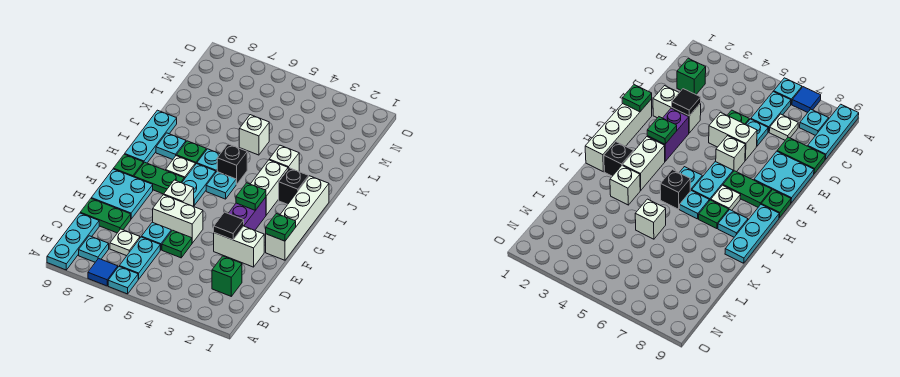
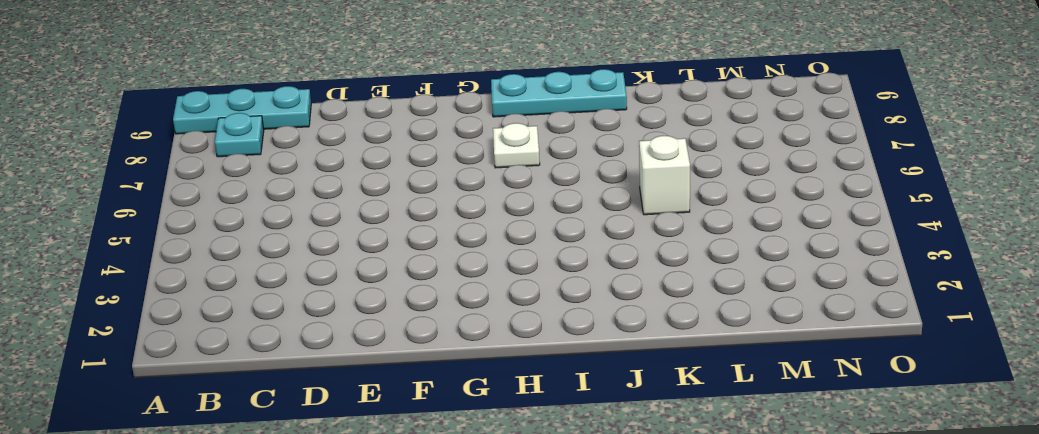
none -> cyan plate A6 level 1
none -> blue tile A7 level 1
none -> cyan plate B6:C6 level 1
none -> green brick C2 level 1

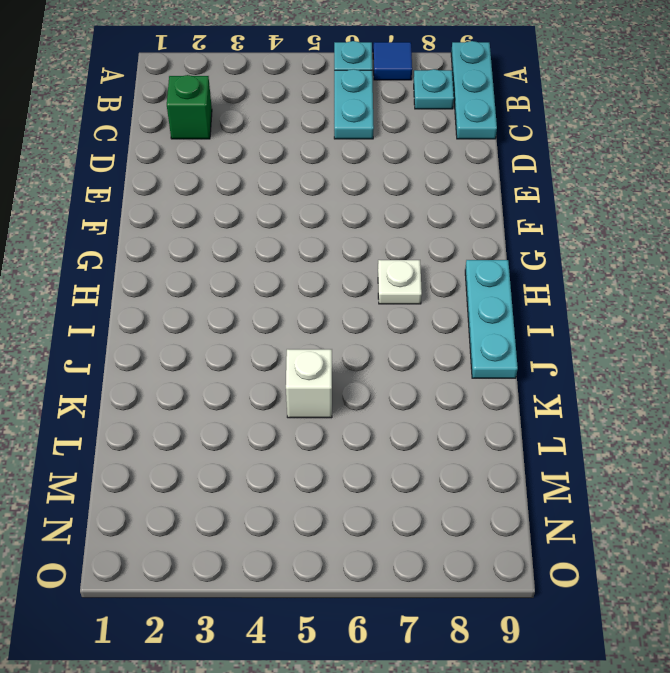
none -> white plate C7 level 1
none -> green plate D5 level 1
none -> cyan plate D6 level 1
none -> green plate D8:D9 level 1

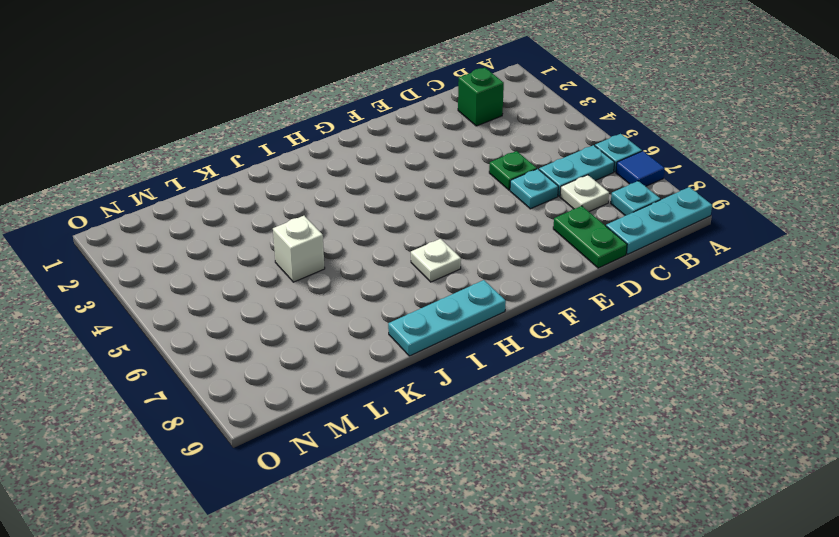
none -> white brick E2:E3 level 1
none -> white brick E5:E6 level 1
none -> cyan plate E8:F9 level 1
none -> white brick F1:I1 level 1

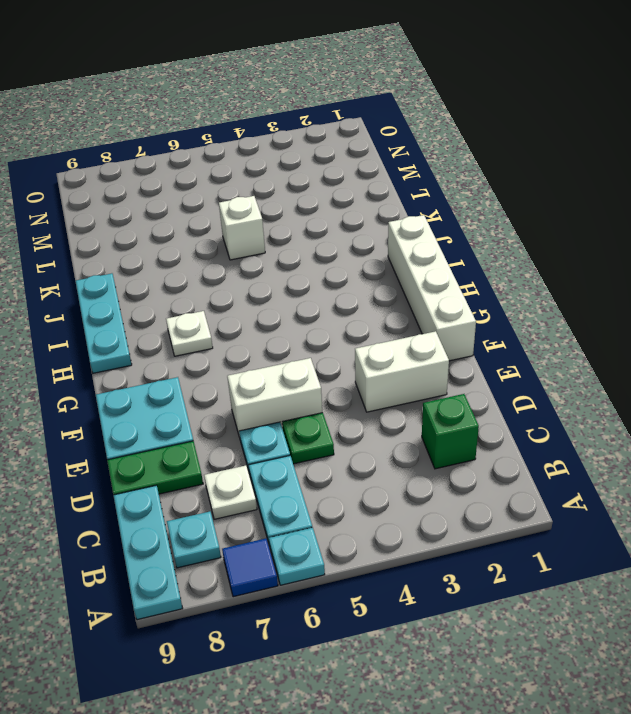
none -> purple brick F3:G3 level 1
none -> white brick F6 level 1
none -> cyan plate G6:H6 level 1
none -> green plate G7:G8 level 1

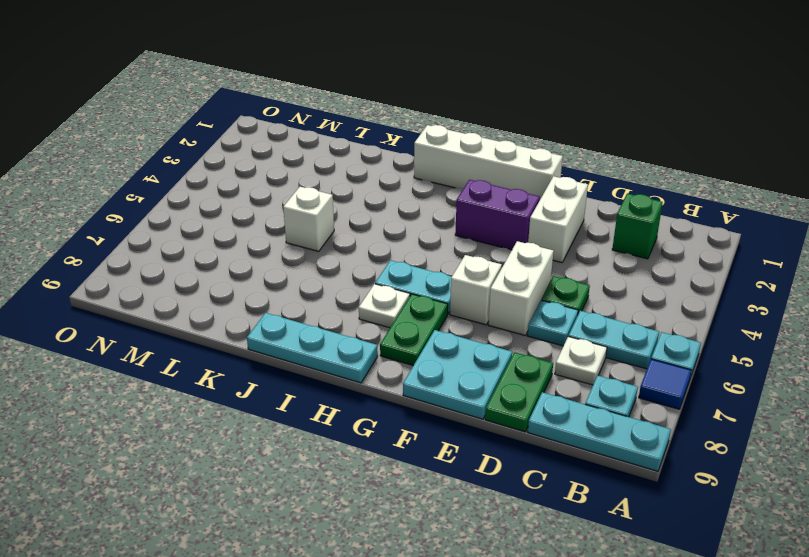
none -> green plate G9 level 1
none -> white brick H3:I3 level 1
none -> cyan plate H5 level 1
none -> black brick I2 level 1

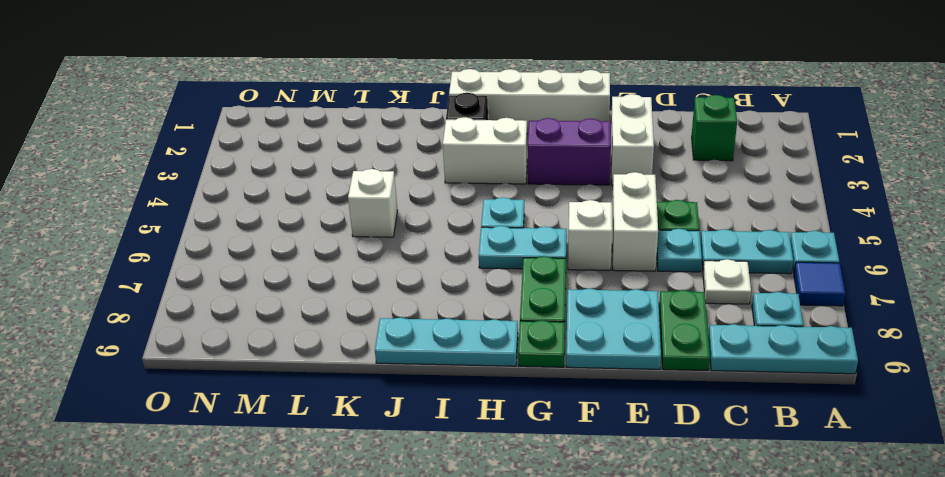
none -> white plate H7 level 1
none -> black brick I5 level 1
none -> cyan plate I6 level 1
none -> green plate I7 level 1

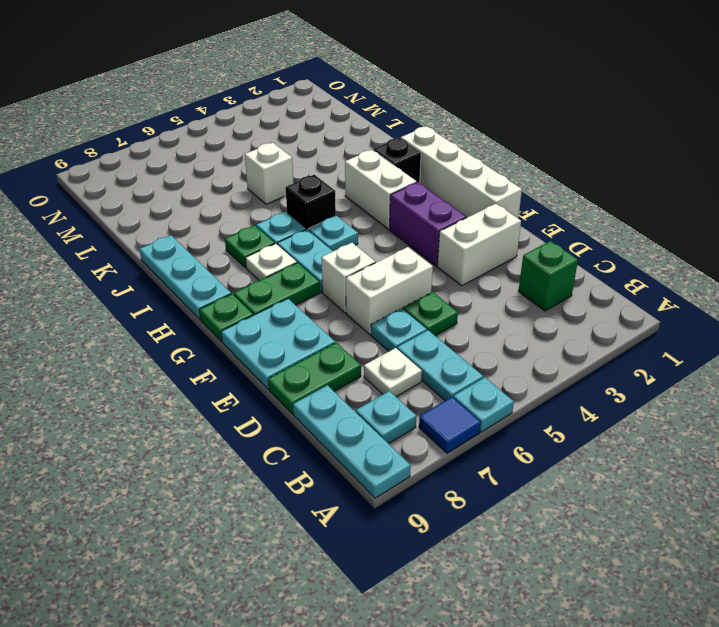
none -> cyan plate I8 level 1
none -> white brick J3 level 1
none -> black tile E3 level 2
none -> green plate F1 level 2

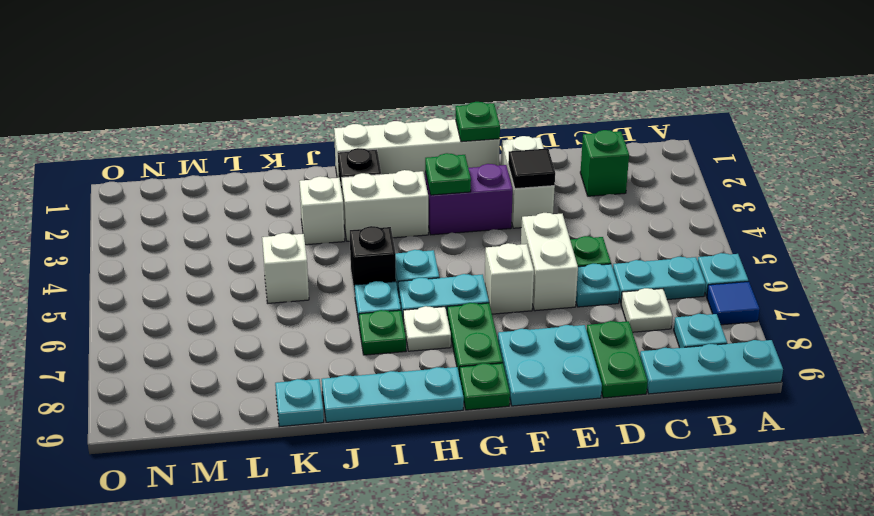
cyan plate K9 level 1 -> cyan plate I8 level 1

